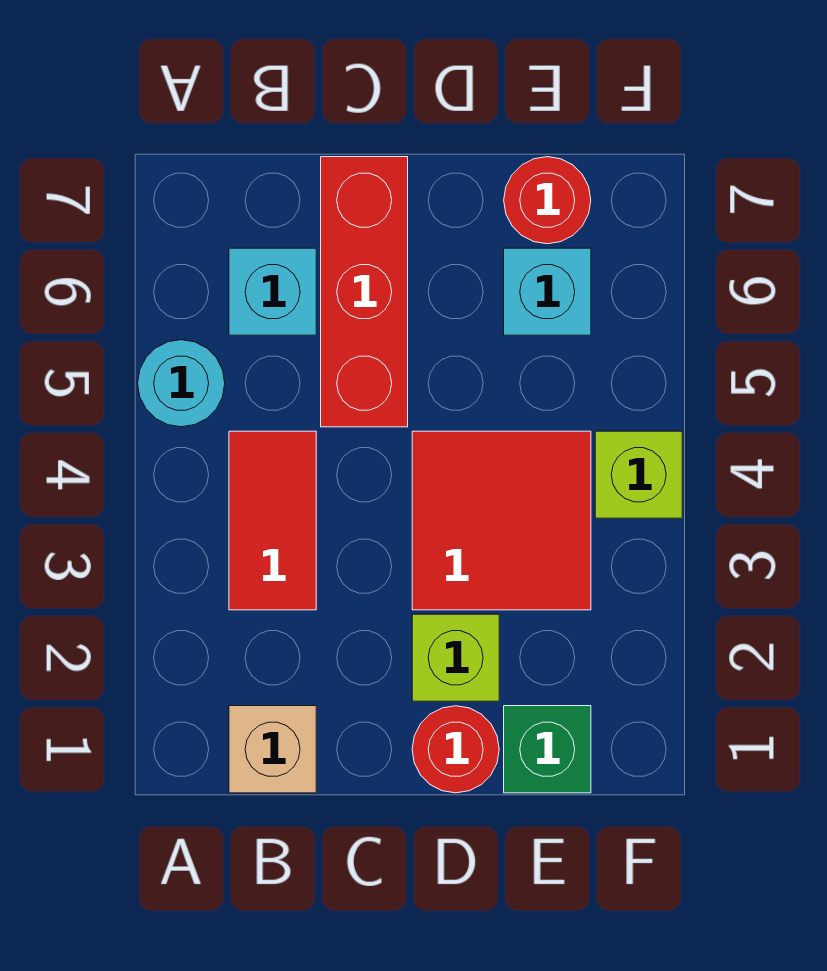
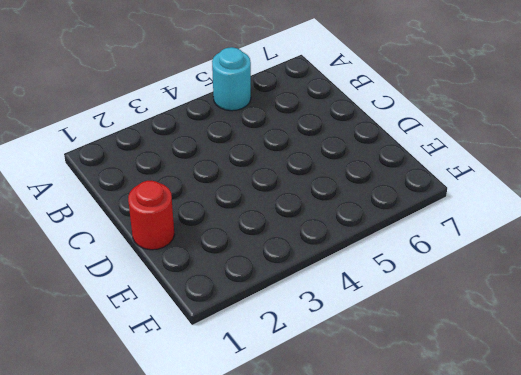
none -> tan brick B1 level 1
none -> red tile B3:B4 level 1
none -> cyan brick B6 level 1

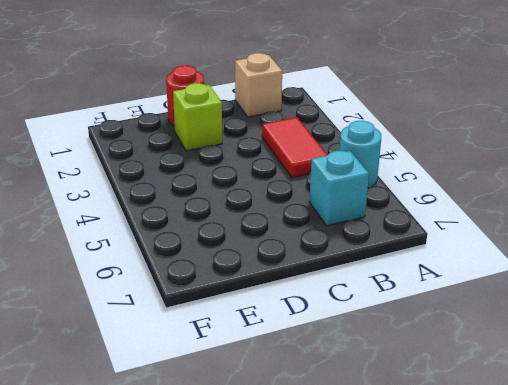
none -> red brick C5:C7 level 1
none -> red tile D3:E4 level 1
none -> green brick E1 level 1

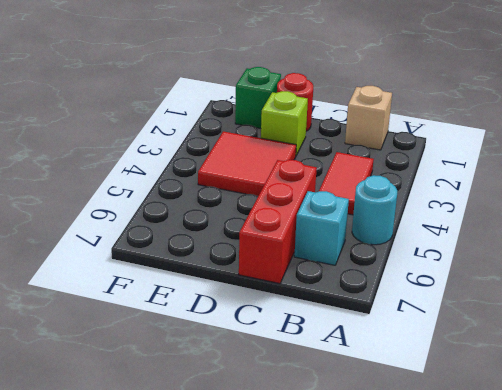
none -> cyan brick E6 level 1
none -> red round brick E7 level 1
none -> lime brick F4 level 1

